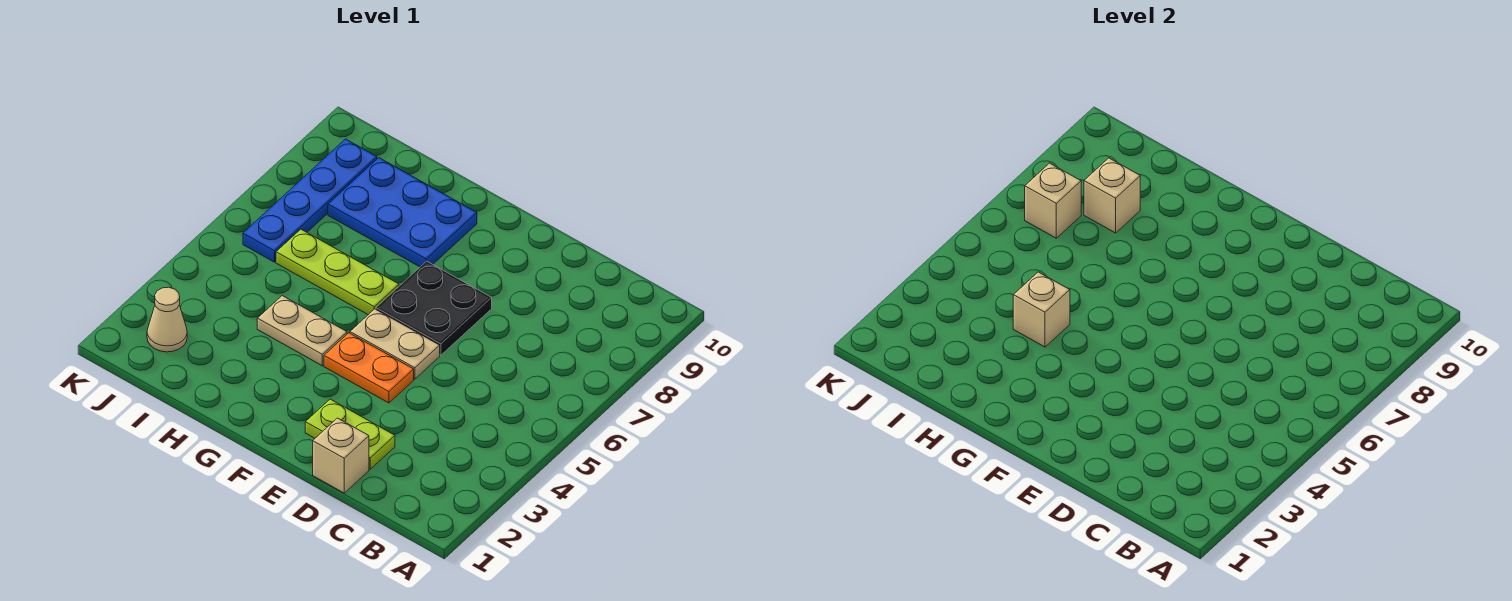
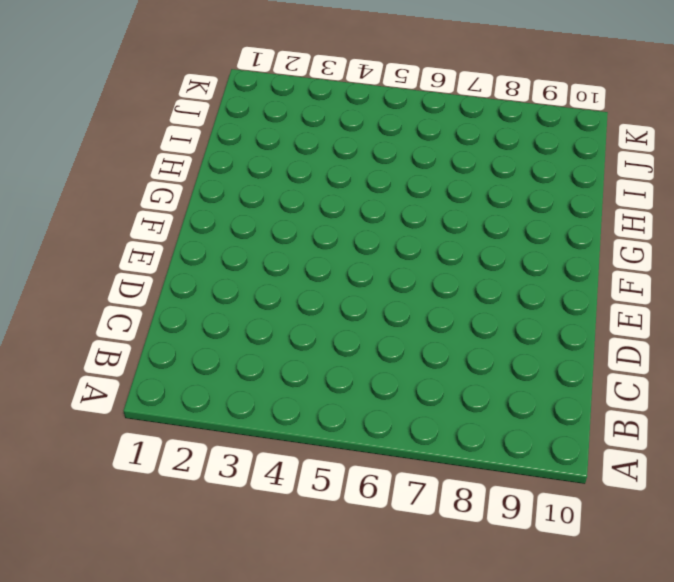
none -> tan brick D1 level 1
none -> lime plate D2:E2 level 1
none -> orange plate E4:F4 level 1

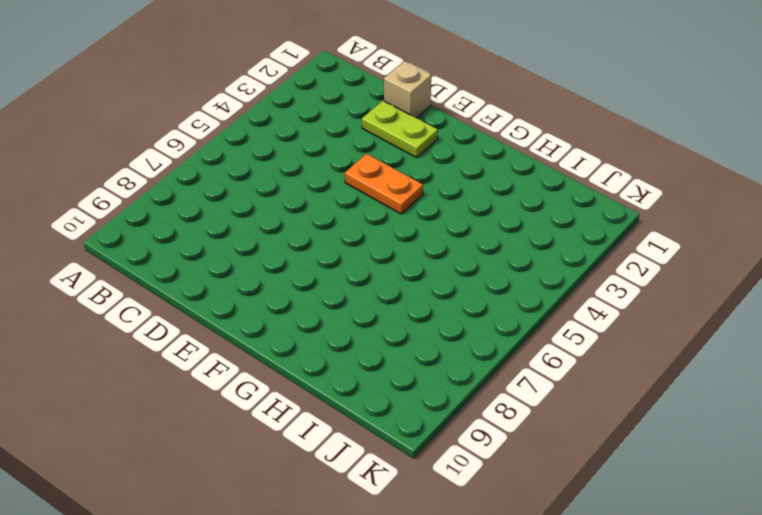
none -> tan plate E5:F5 level 1
none -> black plate E6:F7 level 1
none -> tan plate G4:H4 level 1

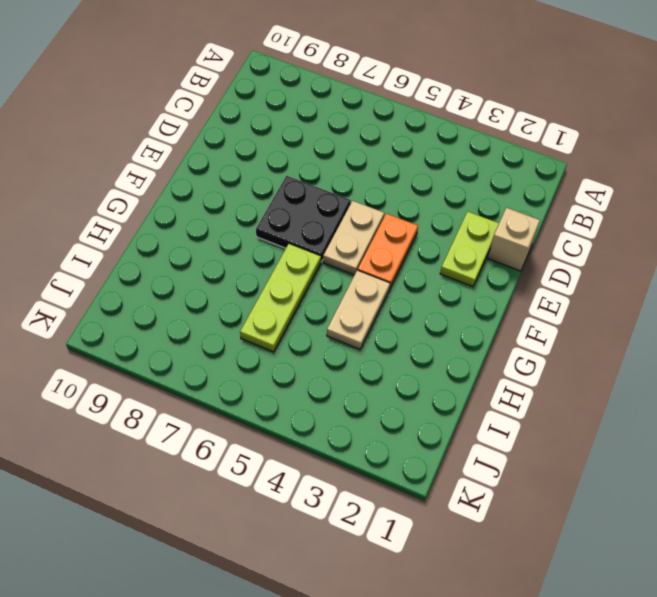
none -> blue plate G8:I9 level 1
none -> tan cone J2 level 1
none -> blue plate J6:J9 level 1

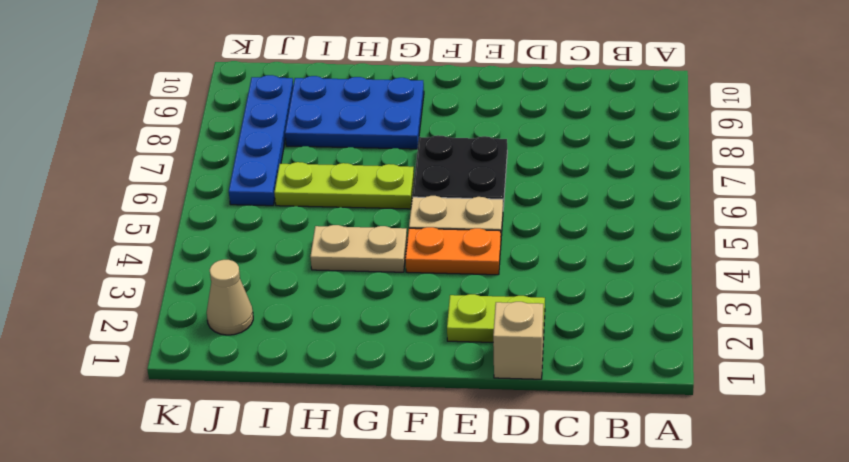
none -> tan brick H4 level 2
none -> tan brick I8 level 2
none -> tan brick J7 level 2

